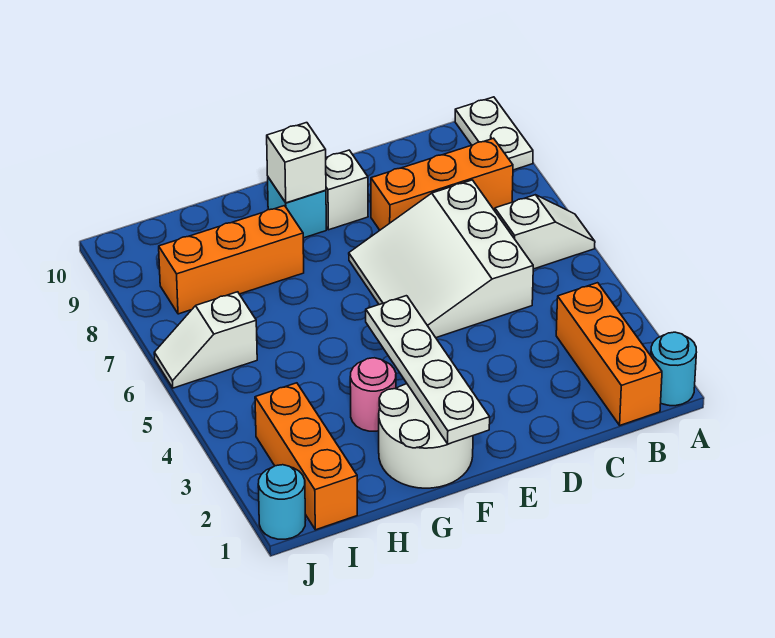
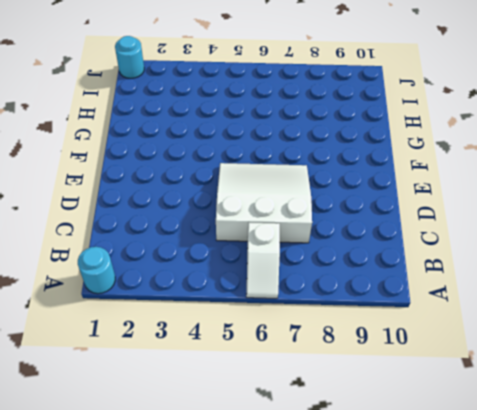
none -> white plate A9:A10 level 1
none -> orange brick B1:B3 level 1
none -> orange brick B8:D8 level 1

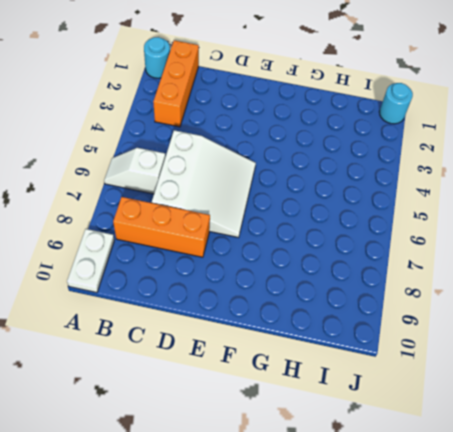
none -> white brick E9 level 1
none -> white round brick F1:G2 level 1
none -> cyan brick F9 level 1

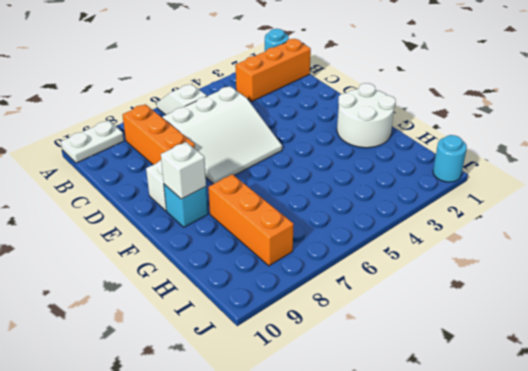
none -> pink round brick G3 level 1
none -> orange brick I1:I3 level 1
none -> white slope I6:J6 level 1 top I

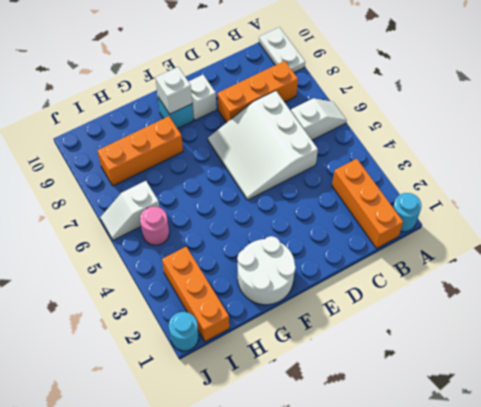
pink round brick I5 level 1 -> pink round brick G3 level 1
none -> white plate F1:F4 level 2

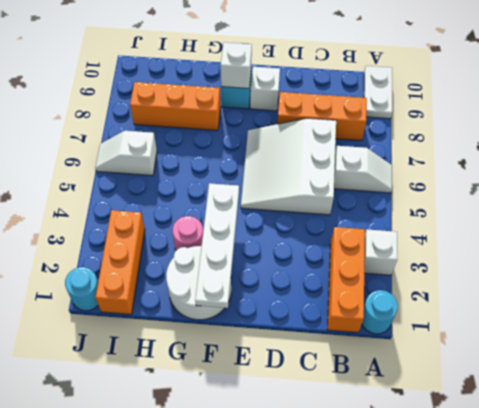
white brick A3 level 1 -> none

